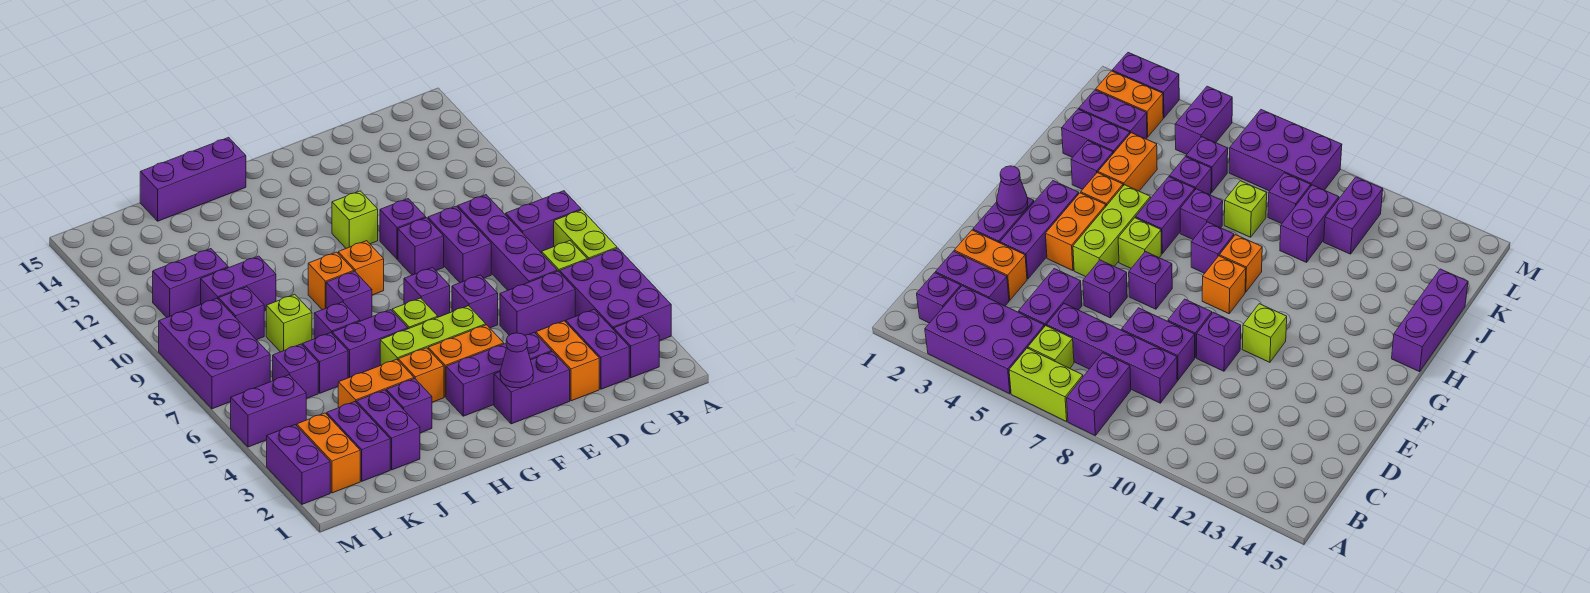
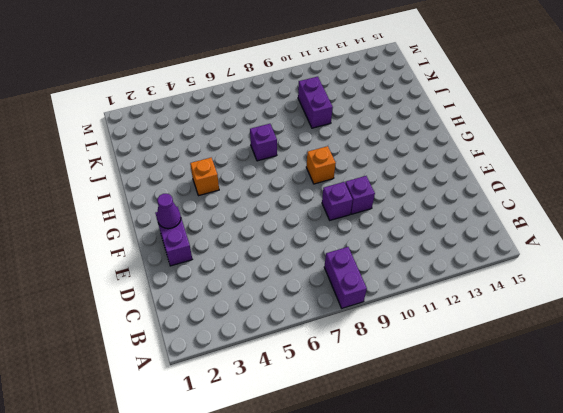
none -> purple brick A3:B5 level 1
none -> lime brick A6:A7 level 1
none -> purple brick B2 level 1
none -> lime brick B6 level 1

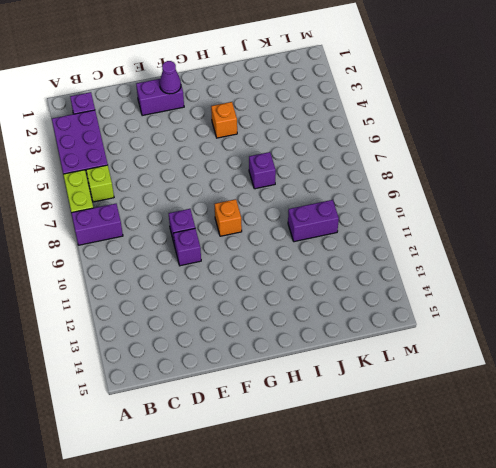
none -> purple brick C2:C3 level 1
none -> purple brick C5:D5 level 1
none -> purple brick C6:C9 level 1
none -> orange brick D2:D3 level 1

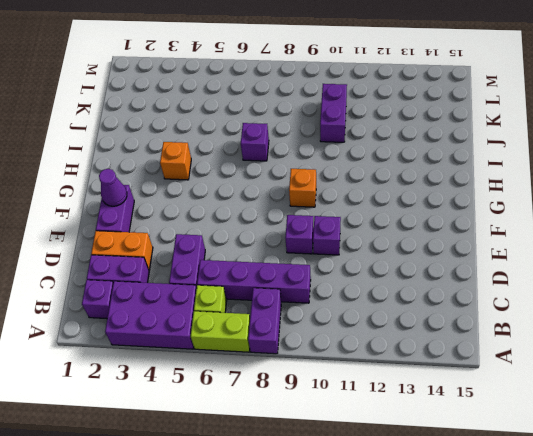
none -> purple brick D8:D9 level 1
none -> purple brick E3:G3 level 1
none -> purple brick E6 level 1
none -> orange brick F4:G4 level 1

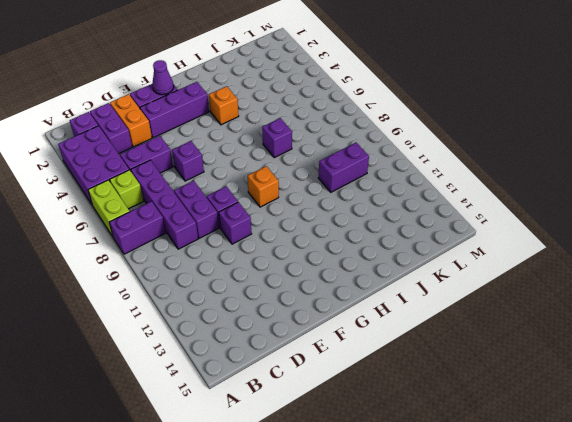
none -> orange brick F4:G4 level 1
none -> lime brick F5:H5 level 1
none -> purple brick F7 level 1
none -> lime brick F11 level 1

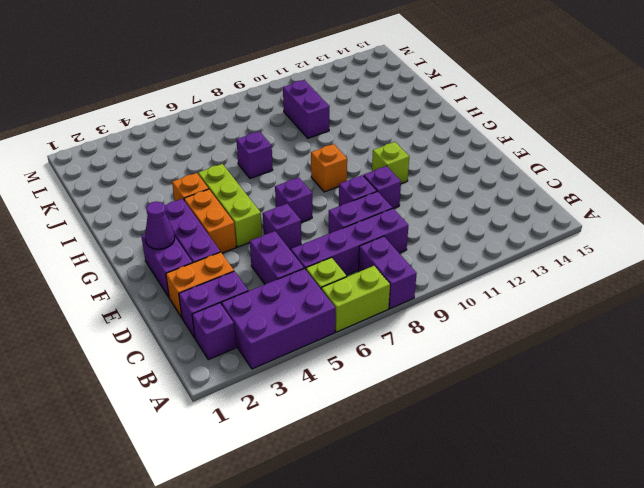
none -> lime brick G6 level 1
none -> purple brick H6:I6 level 1
none -> purple brick H8 level 1
none -> orange brick H9 level 1

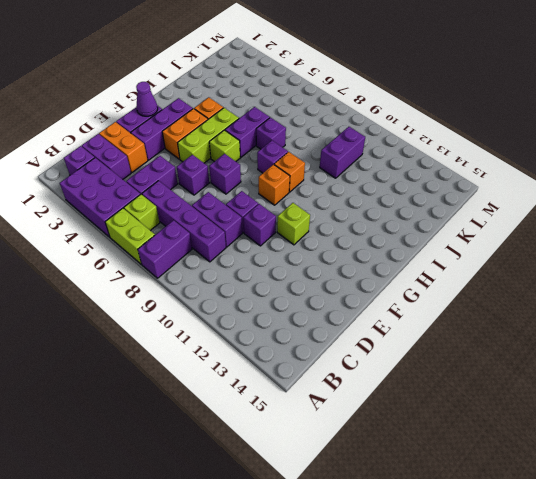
none -> purple brick H15:J15 level 1
none -> purple brick I3 level 1
none -> orange brick I4:J4 level 1
none -> purple brick J2:J3 level 1

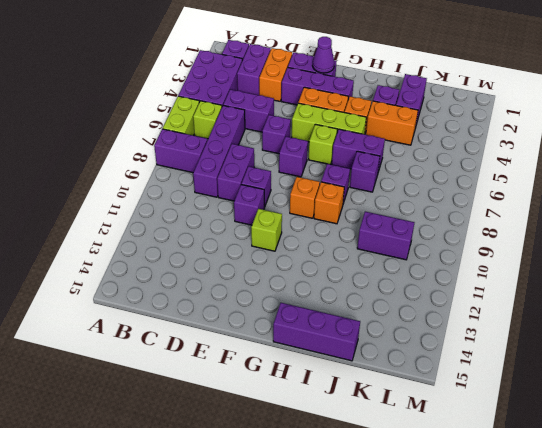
none -> purple brick J6 level 1
none -> lime brick J8 level 1
none -> purple brick K2:K3 level 1
none -> purple brick K6 level 1

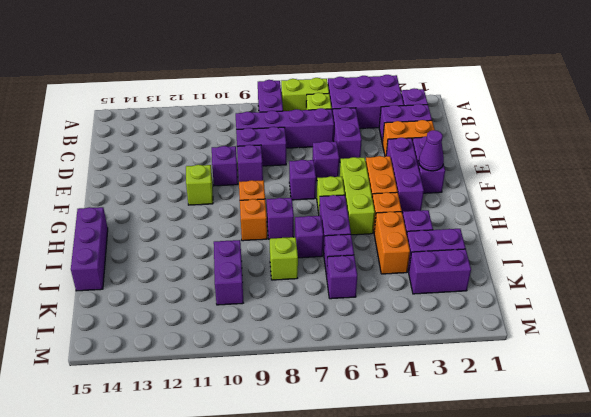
none -> purple brick K9 level 1
none -> purple brick K11:L11 level 1
none -> orange brick L2:L3 level 1
none -> purple brick L5:M5 level 1

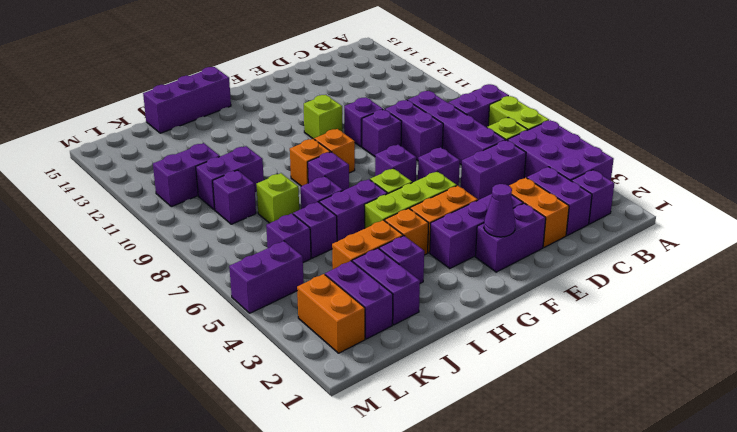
none -> purple brick L7:M9 level 1
none -> purple brick M2:M3 level 1

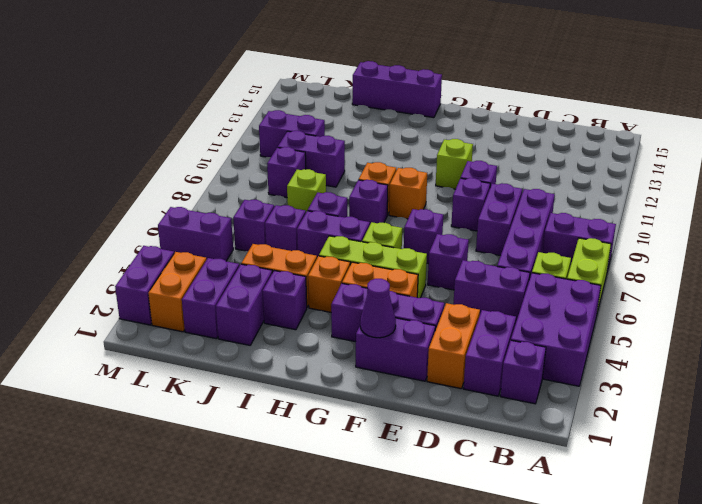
none -> purple brick L7:M9 level 1

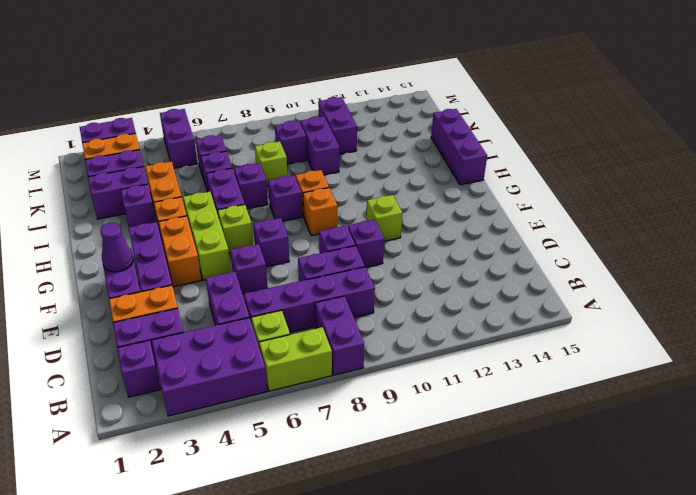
none -> purple brick L7:M9 level 1

